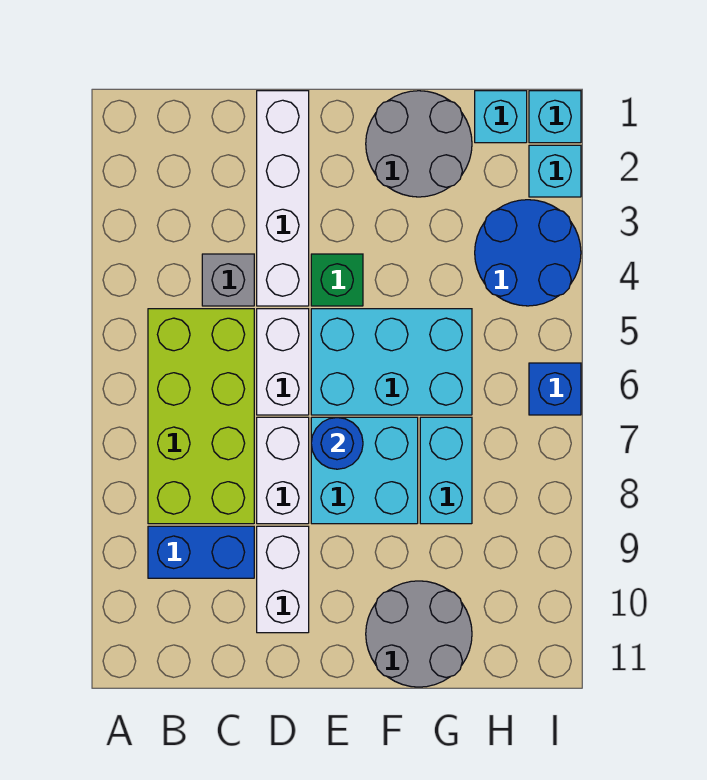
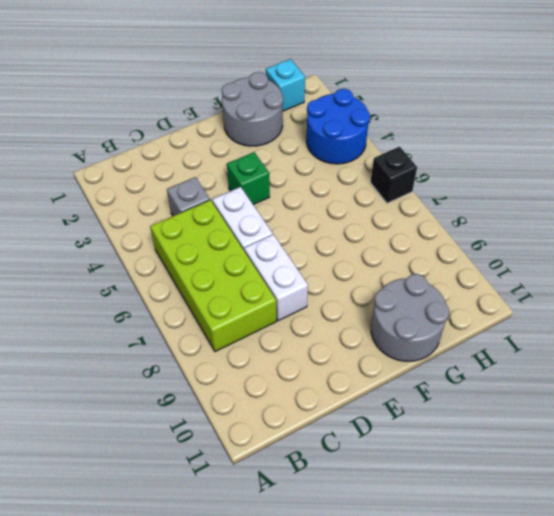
black brick I6 level 1 -> blue brick I6 level 1
none -> blue brick B9:C9 level 1
none -> white brick D1:D4 level 1
none -> white brick D9:D10 level 1

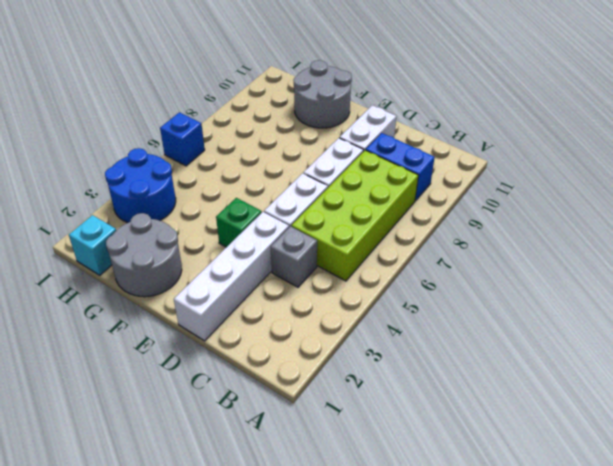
none -> cyan brick E5:G6 level 1
none -> cyan brick E7:F8 level 1
none -> cyan brick G7:G8 level 1

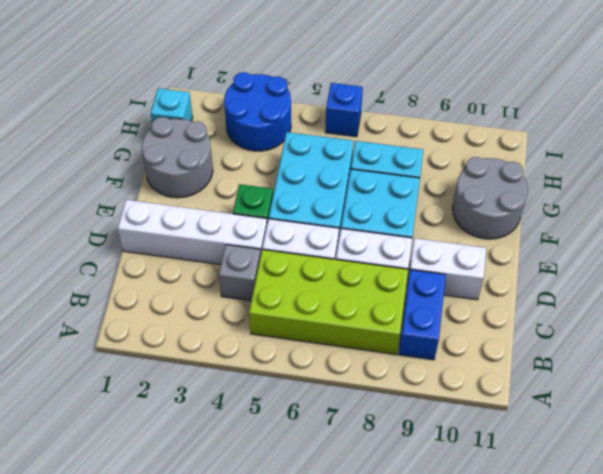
none -> cyan brick I1 level 1
none -> cyan brick I2 level 1
none -> blue round brick E7 level 2

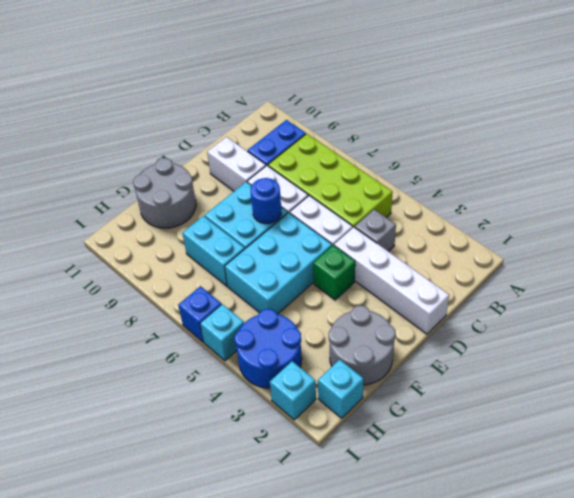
cyan brick I5 level 1 -> cyan brick I1 level 1

